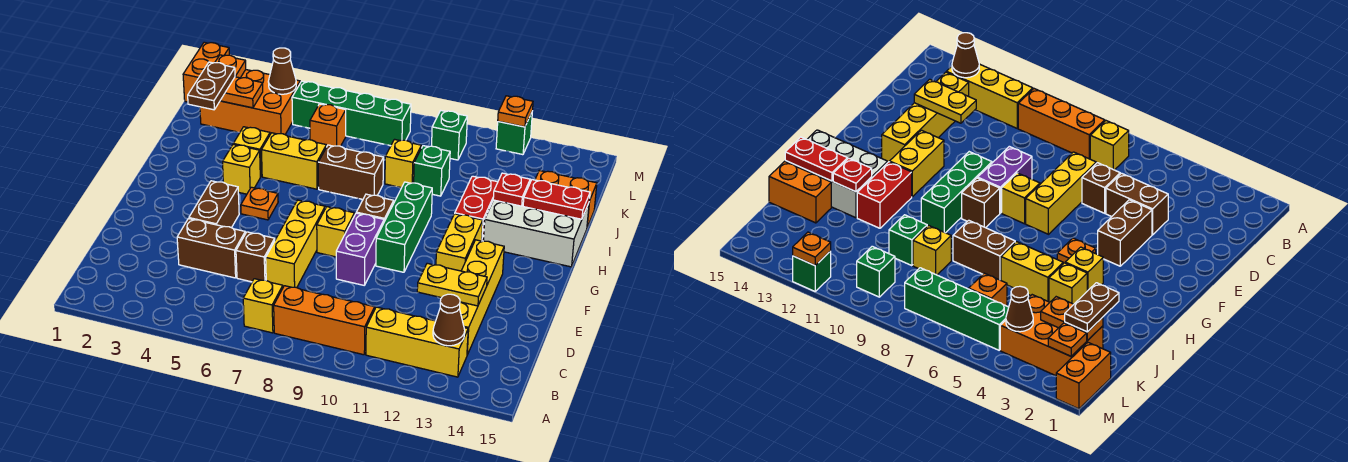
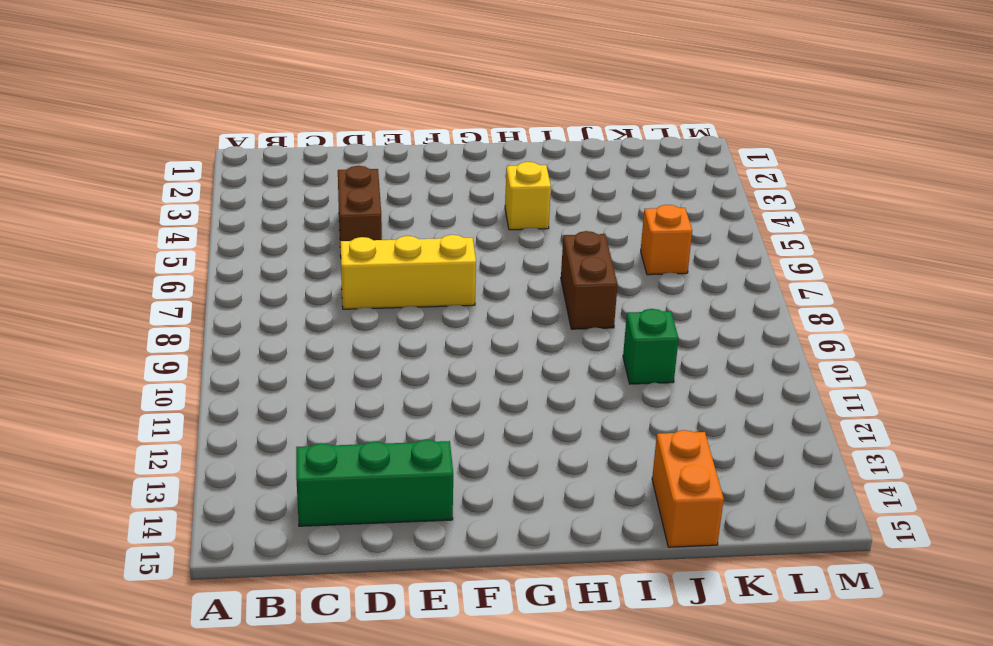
green brick C14:E14 level 1 -> green brick F10:H10 level 1
none -> yellow brick B7 level 1
none -> orange brick B8:B10 level 1
none -> yellow brick B11:B13 level 1
none -> yellow brick C13:F13 level 1

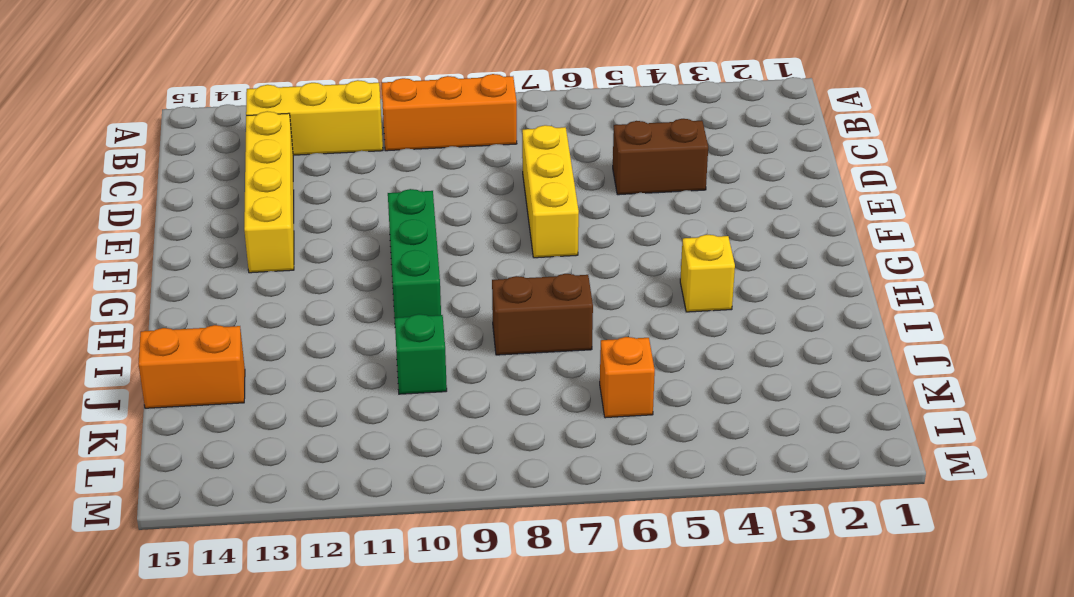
none -> yellow brick B7 level 1
none -> brown brick D6 level 1
none -> brown brick E4:F4 level 1
none -> purple brick E9:F9 level 1

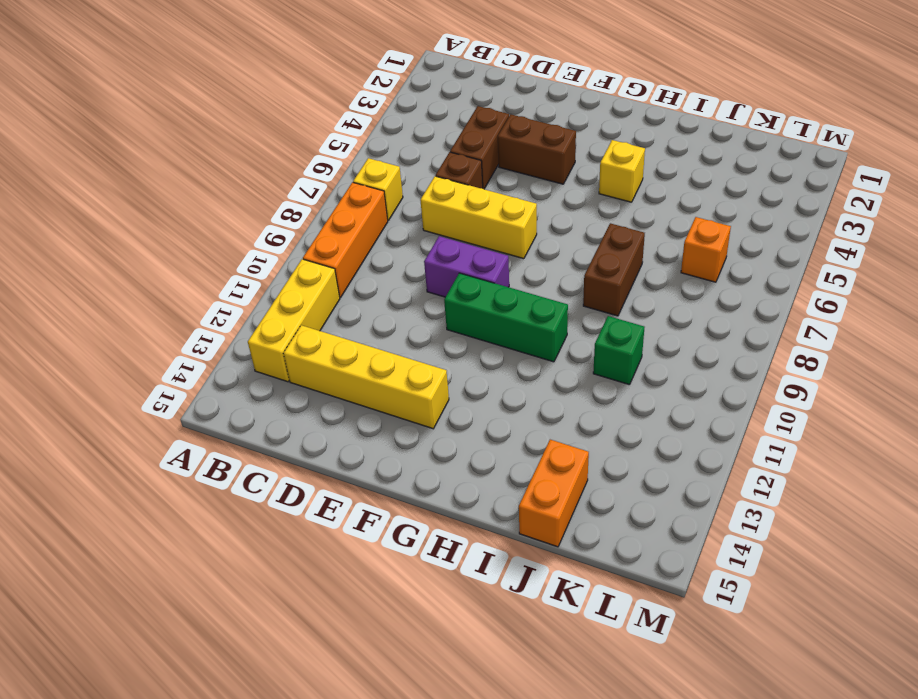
none -> yellow brick F8 level 1
none -> yellow brick F12:G12 level 1
none -> orange plate G5 level 1
none -> brown brick G9 level 1

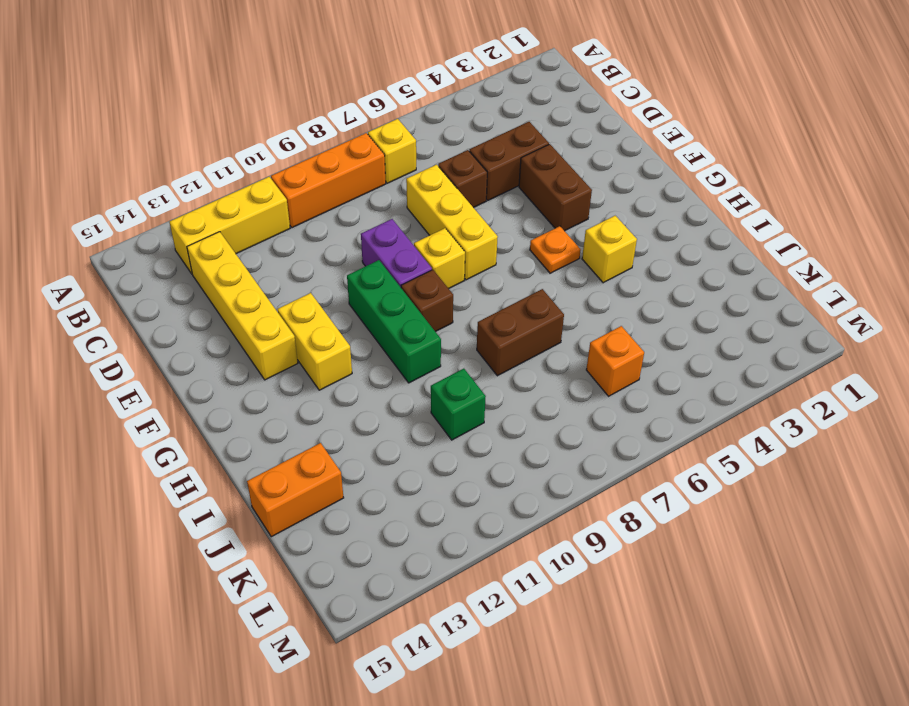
none -> red brick H12:I12 level 1
none -> white brick H13:I15 level 1
none -> yellow brick I4 level 1
none -> yellow brick I5:I6 level 1

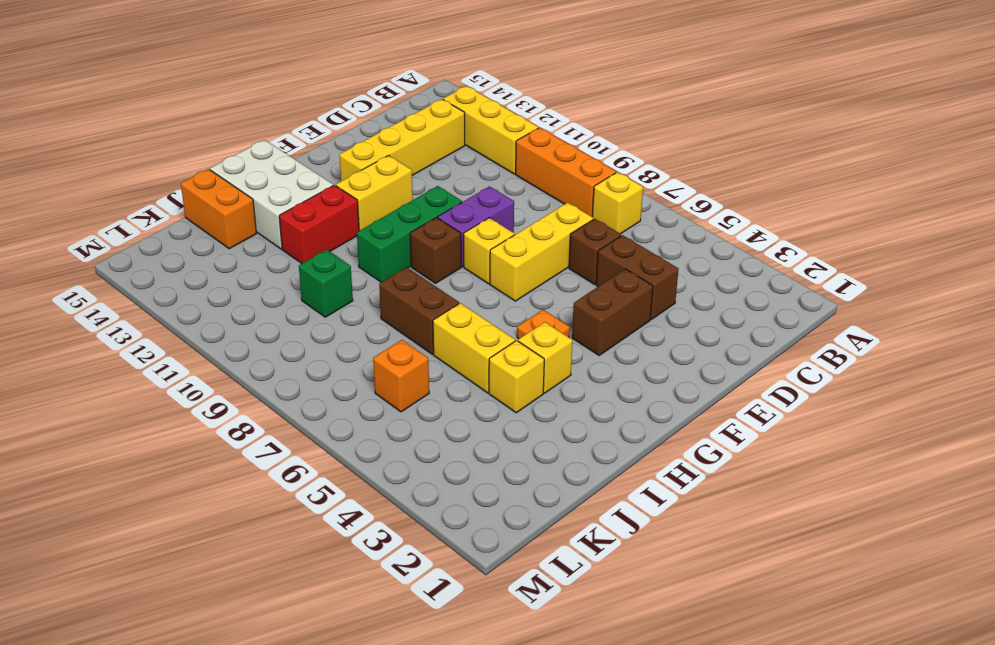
none -> yellow brick J9 level 1
none -> orange brick K2:L4 level 1
none -> orange brick L1:M1 level 1
none -> green brick L5:L8 level 1

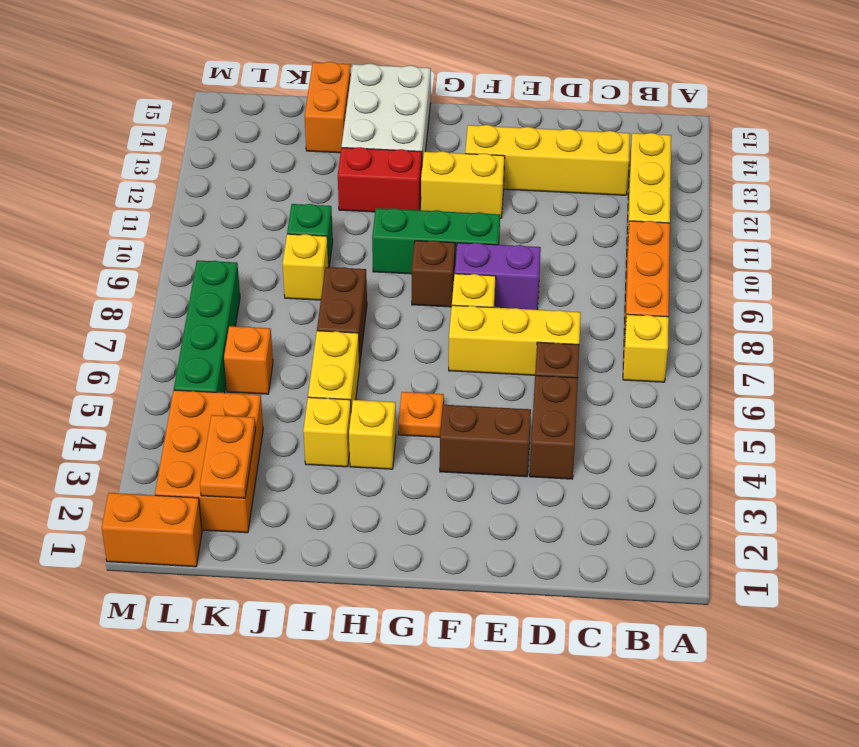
none -> green brick L10 level 1
none -> green brick M12 level 1
none -> brown cone B13 level 2
none -> yellow plate D12:D13 level 2

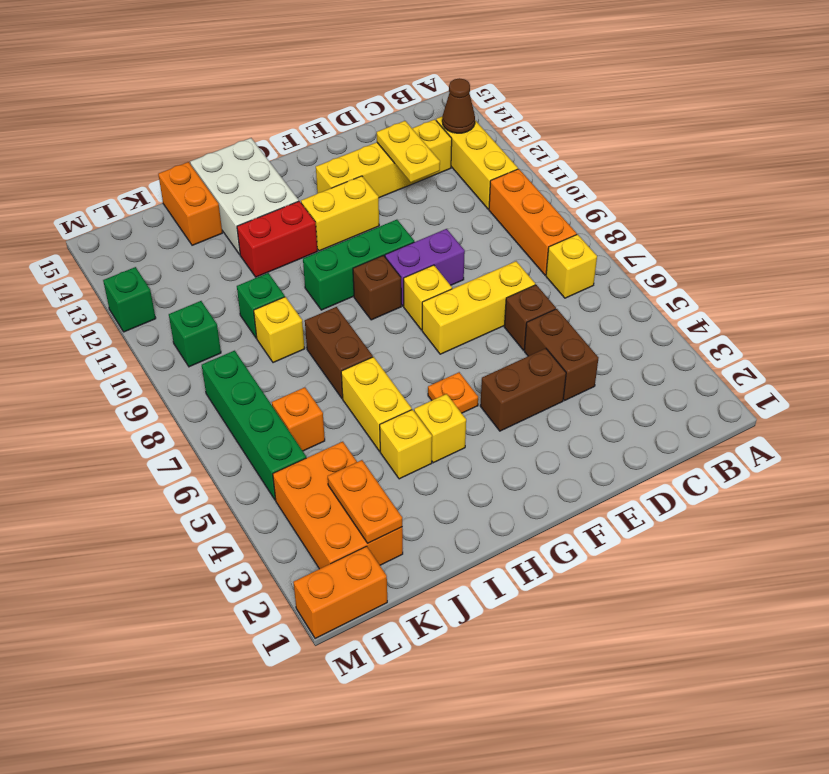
none -> red plate I13 level 2
none -> red plate I14:I15 level 2
none -> orange plate L2 level 2
none -> brown cone L4 level 2

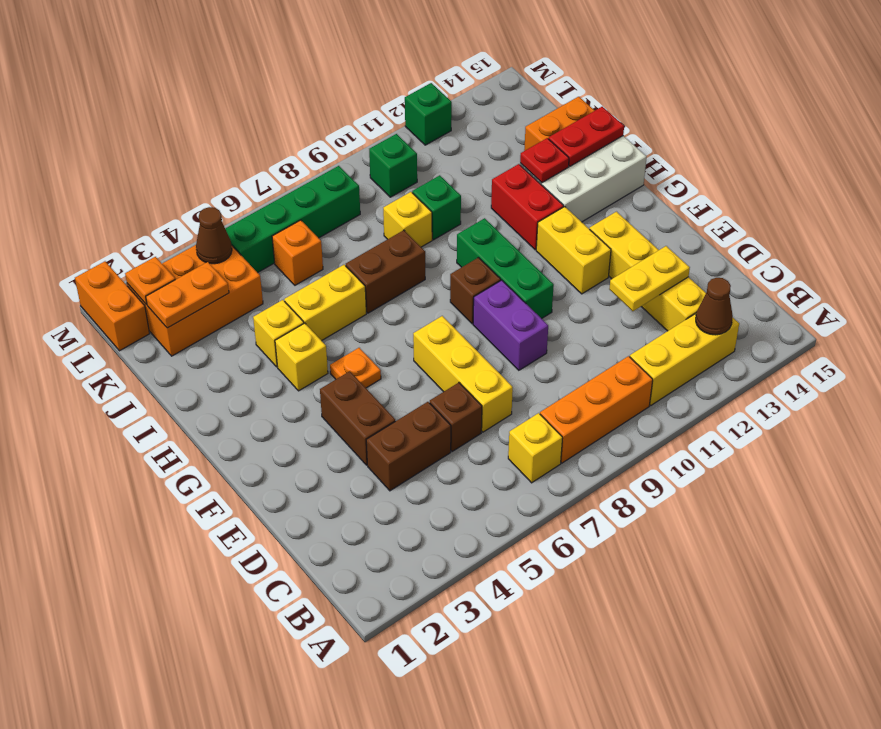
none -> yellow brick F8 level 1
none -> orange plate M12 level 2
none -> brown plate J2:K2 level 3

